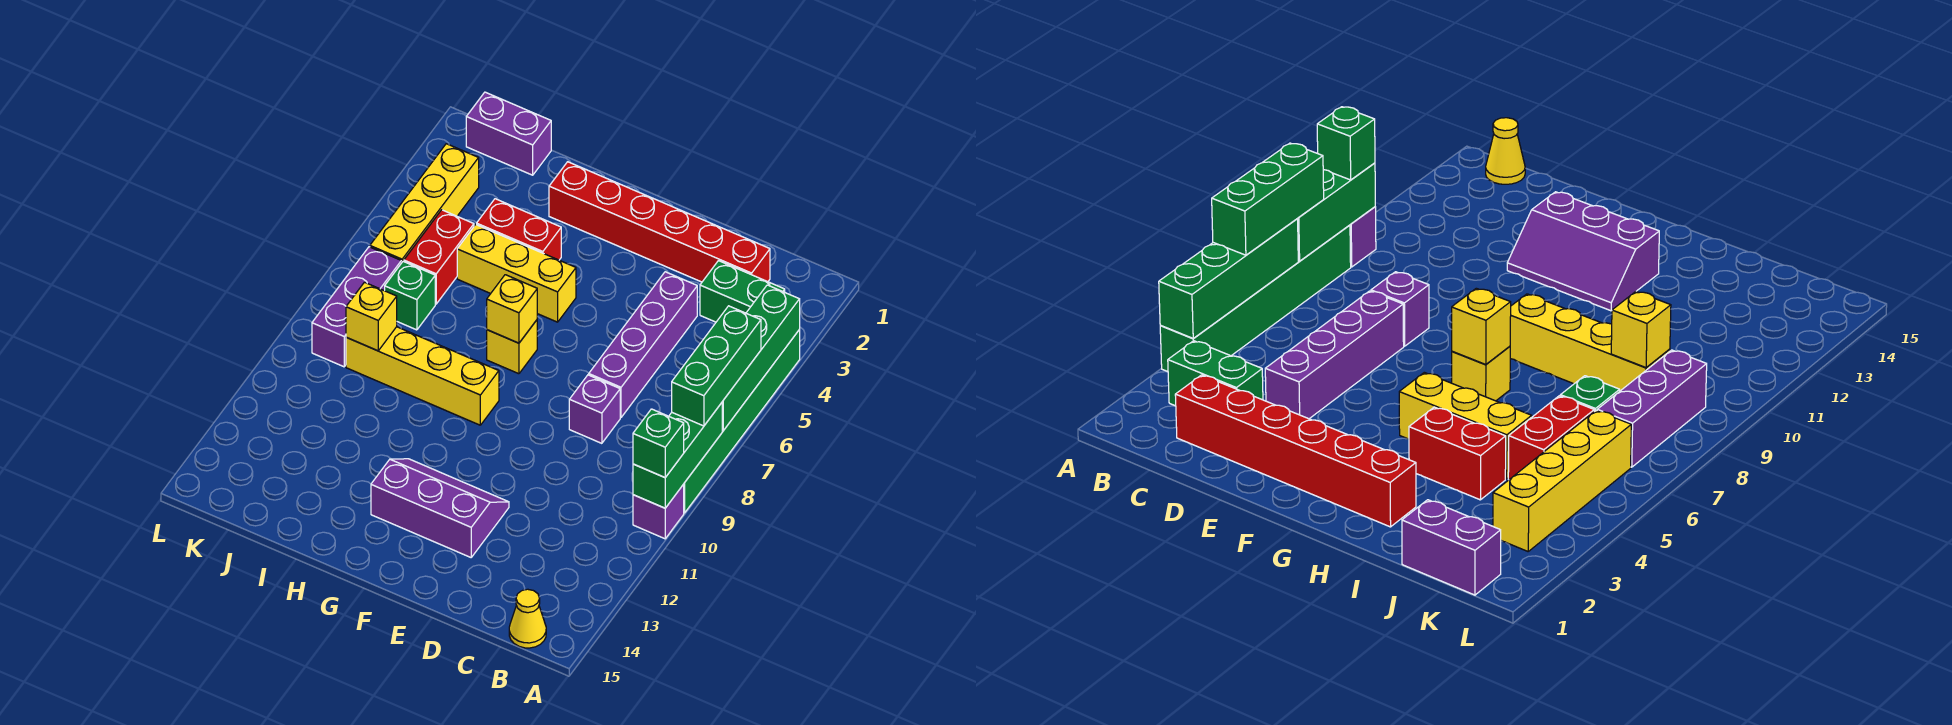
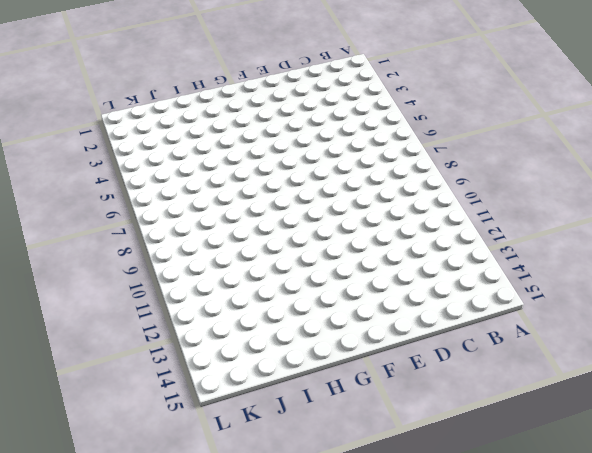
none -> green brick A4:A9 level 1
none -> purple brick A10 level 1
none -> green brick B3:C3 level 1

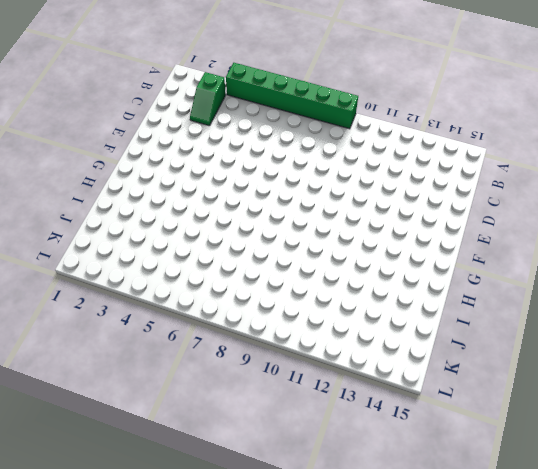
green slope B3:C3 level 1 top B -> green brick B3:C3 level 1
none -> purple brick A10 level 1
none -> yellow cone B15 level 1
none -> red brick C2:H2 level 1

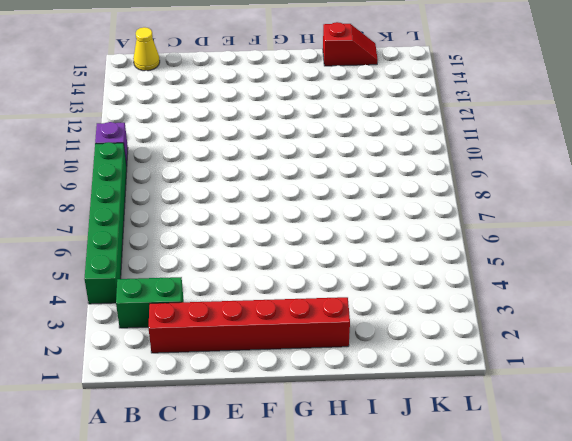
red slope I15:J15 level 1 top I -> none
none -> purple brick D4:D7 level 1
none -> purple brick D8 level 1
none -> purple slope E12:G13 level 1 top 13

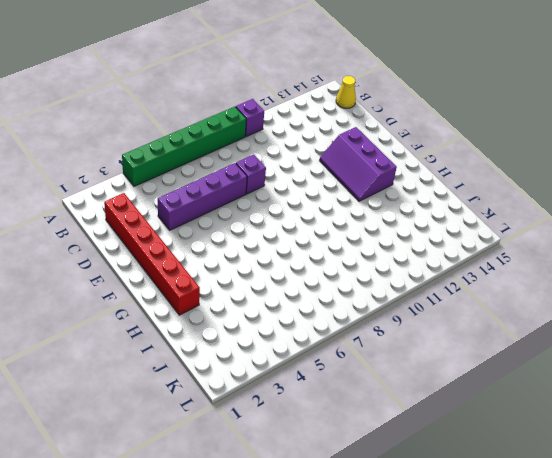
none -> green brick B3:C3 level 1
none -> yellow brick G5:I5 level 1
none -> yellow brick G7 level 1

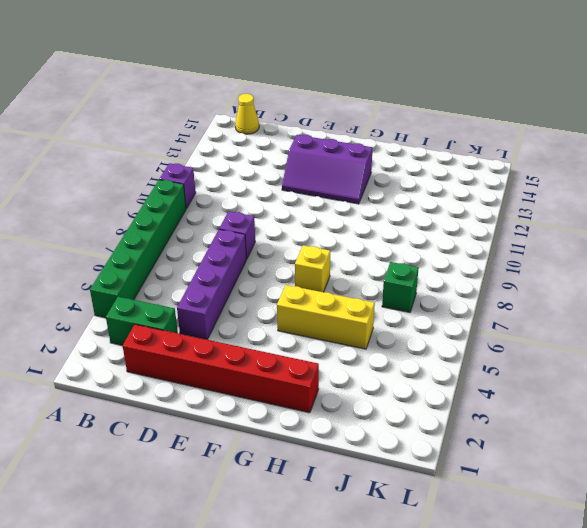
none -> yellow brick G9:J9 level 1
none -> red brick H4:I4 level 1
none -> purple brick J1:K1 level 1

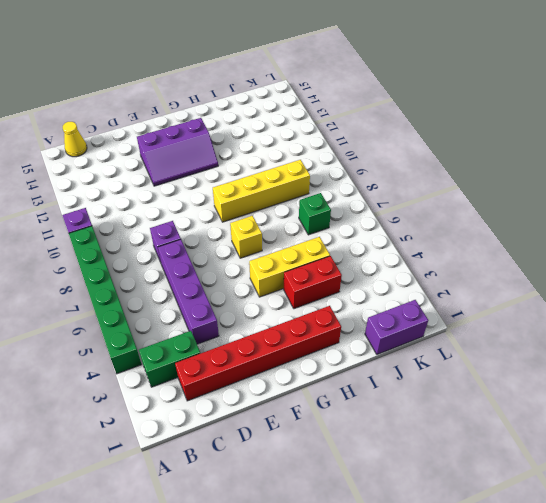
none -> red brick J5:J6 level 1
none -> yellow brick K3:K6 level 1
none -> purple brick K7:K9 level 1

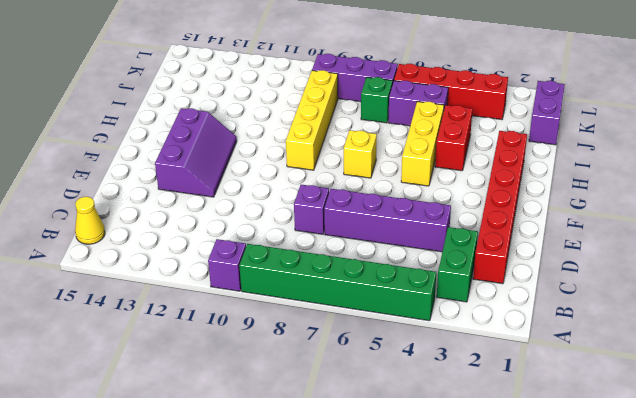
purple brick J5:J6 level 1 -> red brick J5:J6 level 1
red brick K3:K6 level 1 -> yellow brick K3:K6 level 1
none -> green brick A4:A7 level 2
none -> green brick A8:A10 level 2
none -> yellow brick G7 level 2

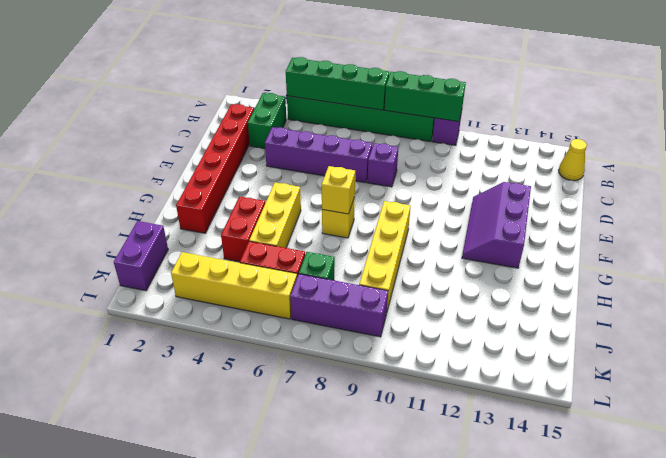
none -> yellow brick J9 level 2
none -> green brick A6:A8 level 3
none -> green brick A10 level 3

